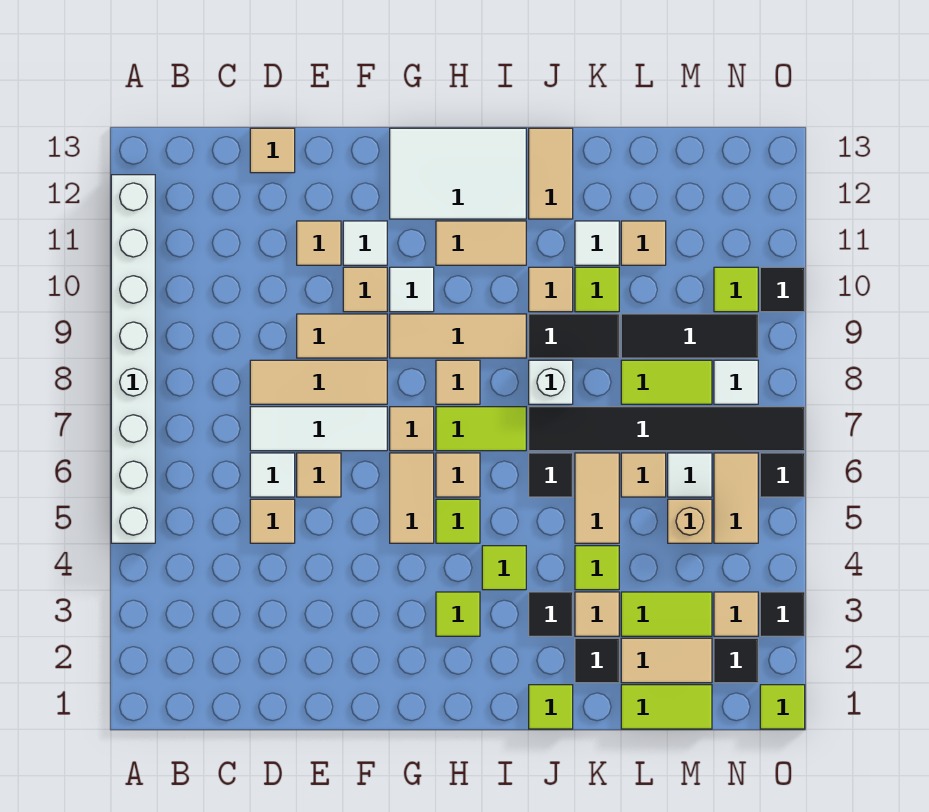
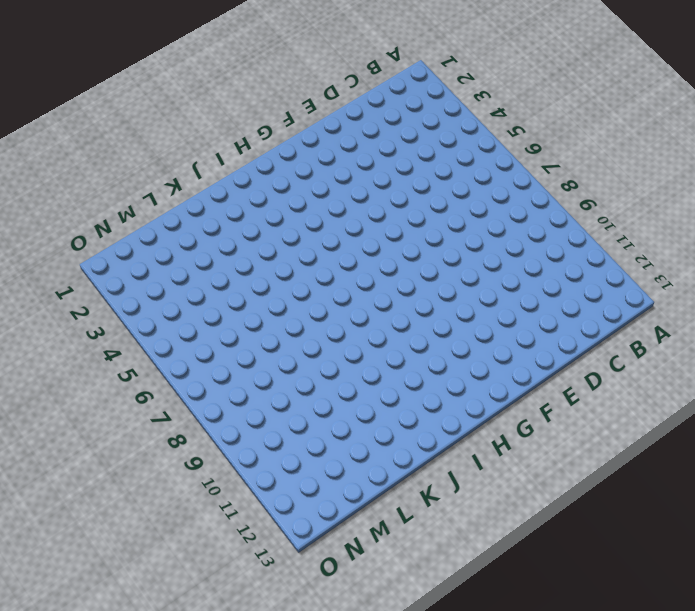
none -> white brick A5:A12 level 1
none -> tan tile D5 level 1
none -> white tile D6 level 1
none -> white tile D7:F7 level 1

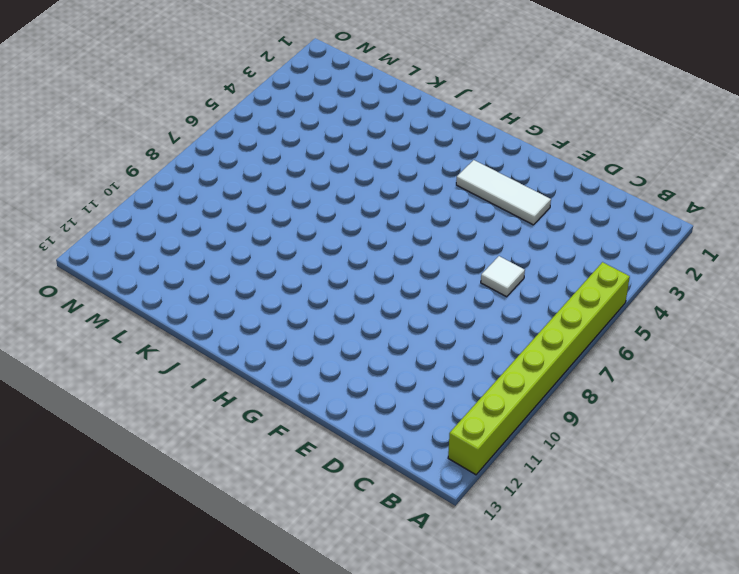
lime brick A5:A12 level 1 -> white brick A5:A12 level 1
white tile E3:G3 level 1 -> white tile D7:F7 level 1
none -> tan tile D5 level 1
none -> tan tile D8:F8 level 1
none -> tan tile D13 level 1
none -> tan tile E6 level 1

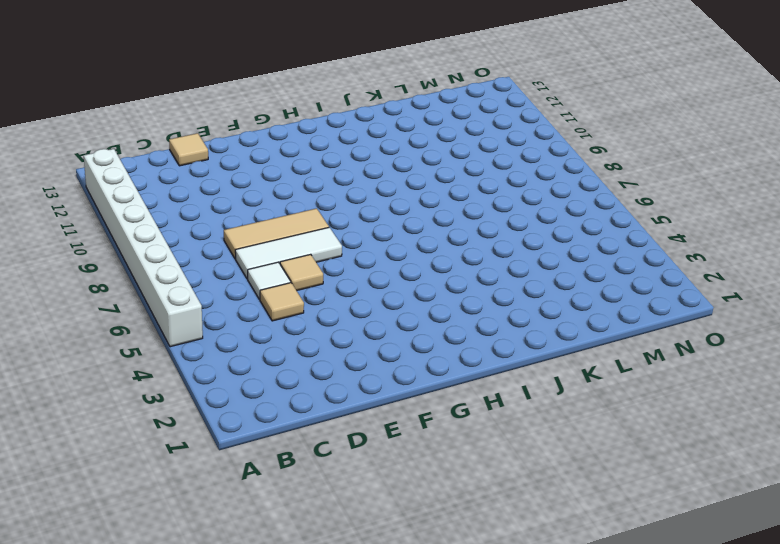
none -> tan tile E9:F9 level 1
none -> tan tile E11 level 1
none -> tan tile F10 level 1
none -> white tile F11 level 1

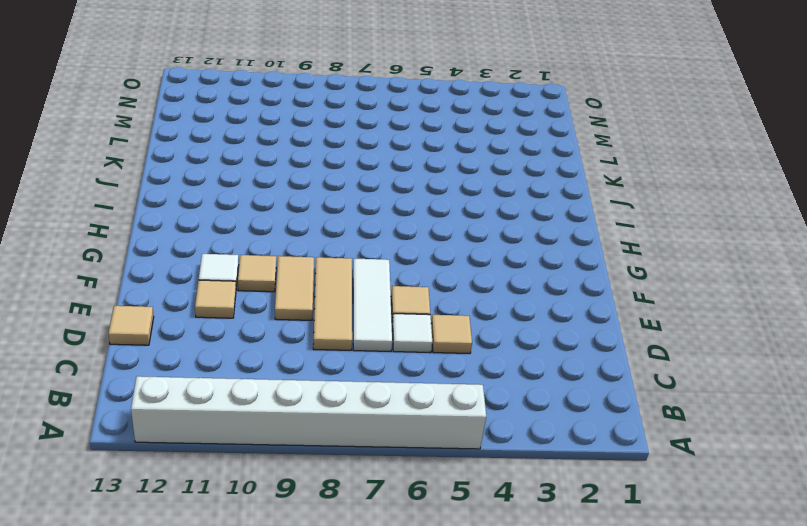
none -> tan tile G5:G6 level 1
none -> tan tile G7 level 1
none -> tan tile G9:I9 level 1
none -> white tile G10 level 1

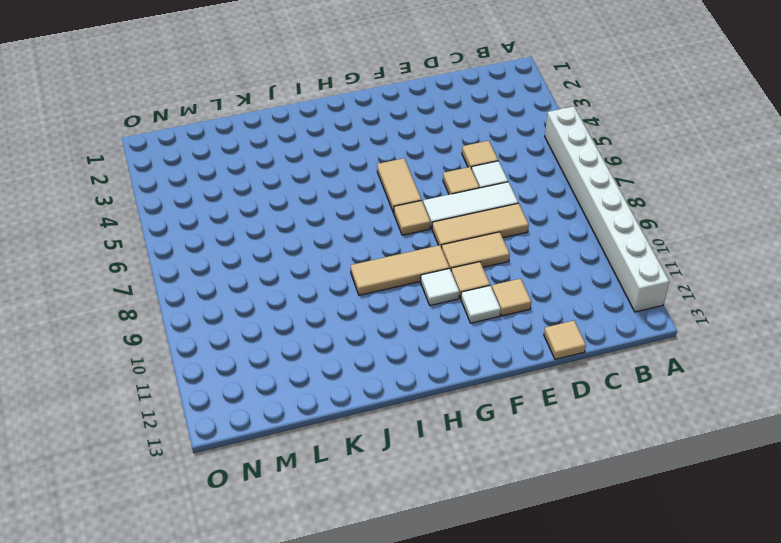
none -> white tile G12:I13 level 1
none -> lime tile H3 level 1
none -> lime tile H5 level 1
none -> tan tile H6 level 1

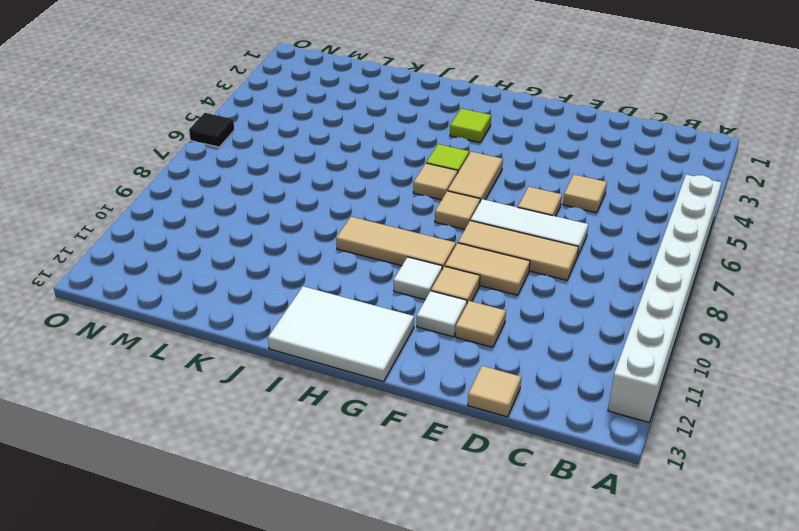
none -> white tile D6 level 1
none -> lime tile H7:I7 level 1
none -> tan tile H8 level 1
none -> tan tile H11:I11 level 1

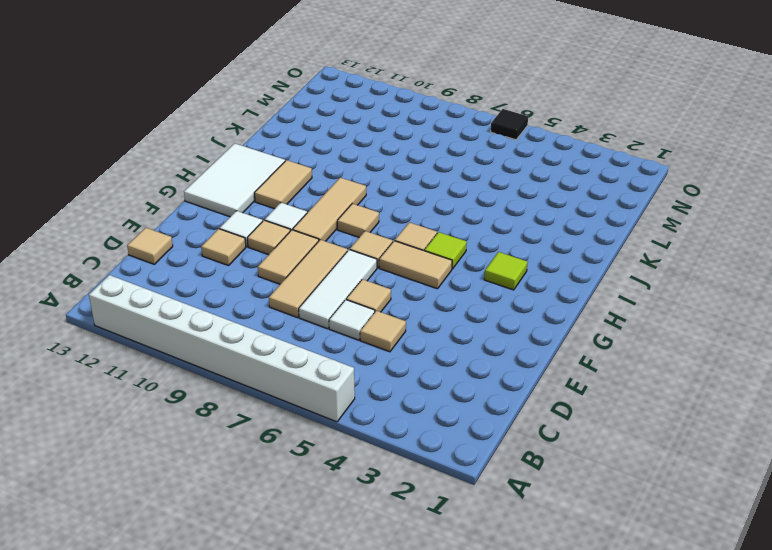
none -> lime tile H7:I7 level 1
none -> lime tile I4 level 1
none -> lime tile J1 level 1
none -> black tile J3 level 1

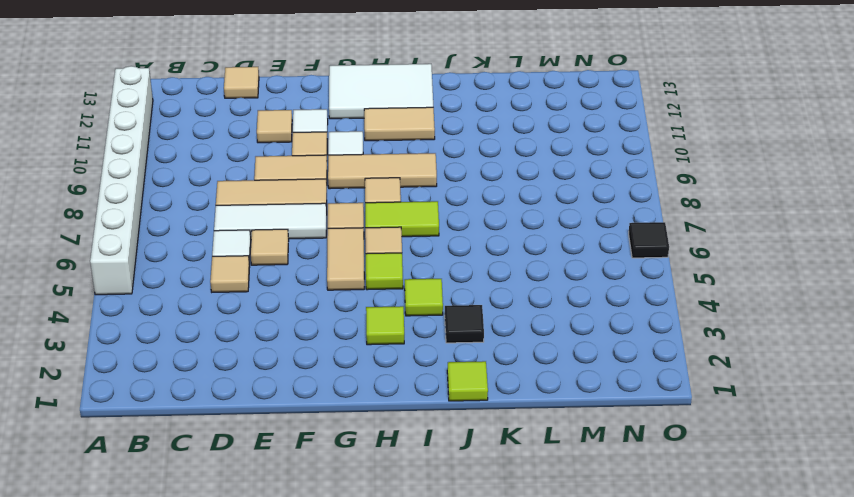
none -> black tile J6 level 1
none -> black tile J7:O7 level 1
none -> white brick J8 level 1
none -> black tile J9:K9 level 1

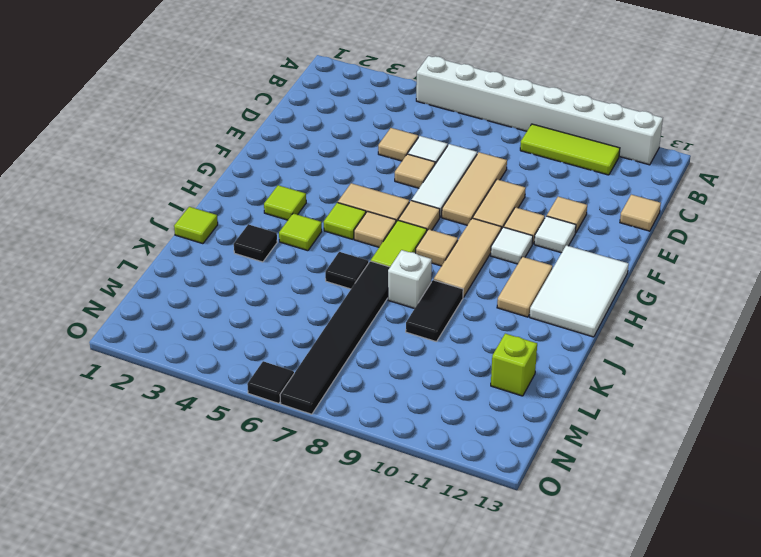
lime tile B9:B11 level 1 -> none
lime brick L12 level 1 -> none
none -> tan tile J10 level 1
none -> tan tile J12:J13 level 1
none -> black tile K2 level 1
none -> tan tile K3 level 1

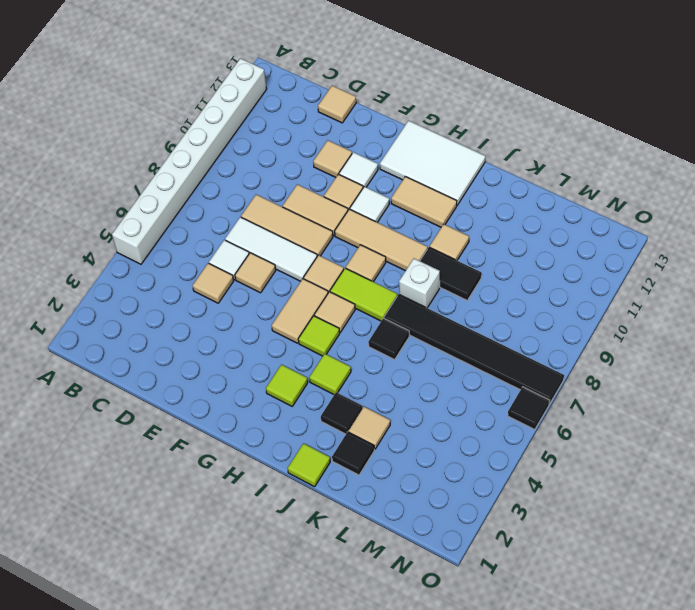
none -> tan tile J12:J13 level 1
none -> lime tile K4 level 1
none -> tan tile K5:K6 level 1
none -> lime tile K10 level 1

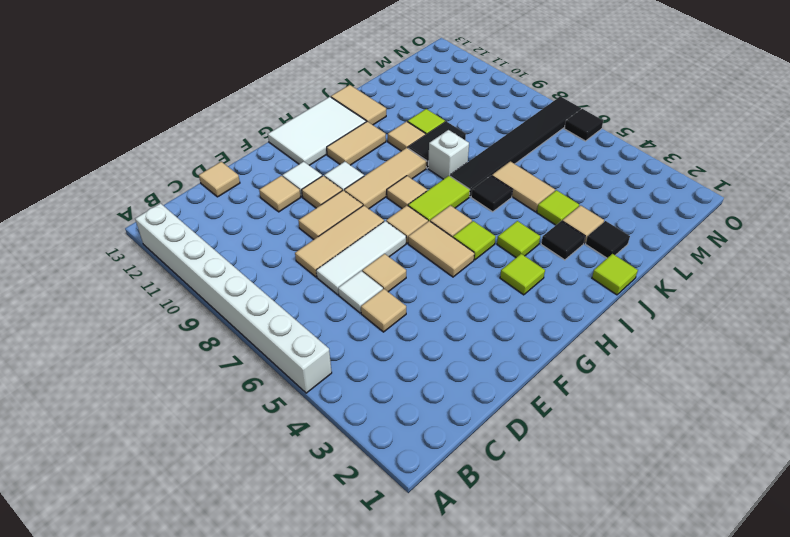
none -> white tile K11 level 1
none -> lime tile L1:M1 level 1
none -> tan tile L2:M2 level 1
none -> lime tile L3:M3 level 1

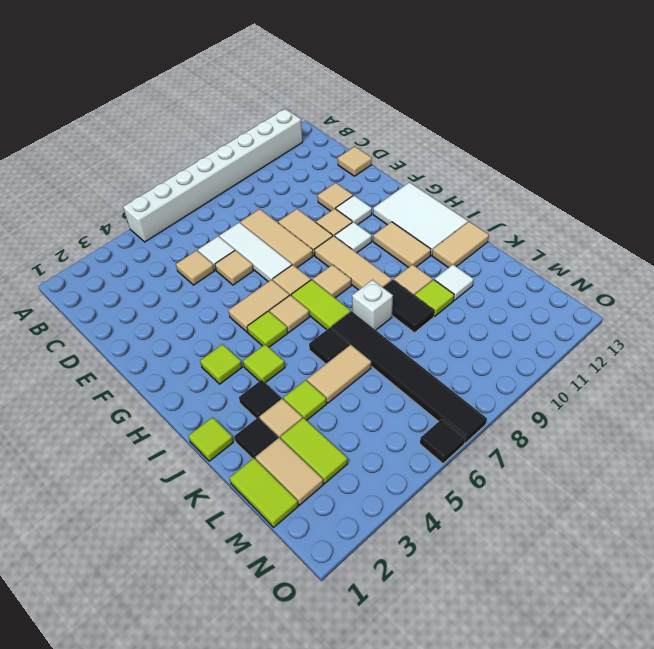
none -> tan tile L6 level 1
none -> lime tile L8:M8 level 1
none -> black tile L9:N9 level 1
none -> tan tile L11 level 1

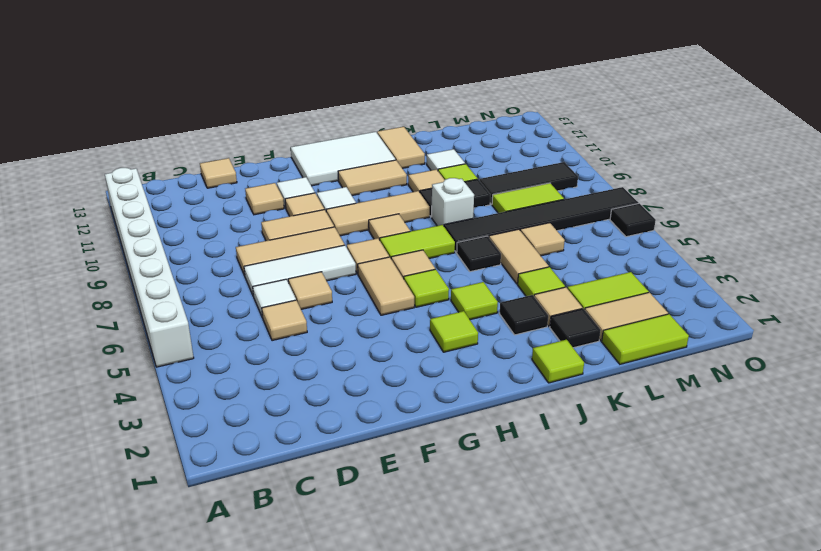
none -> tan tile L11 level 1
none -> tan brick M5 level 1
none -> white tile M6 level 1
none -> black tile N2 level 1

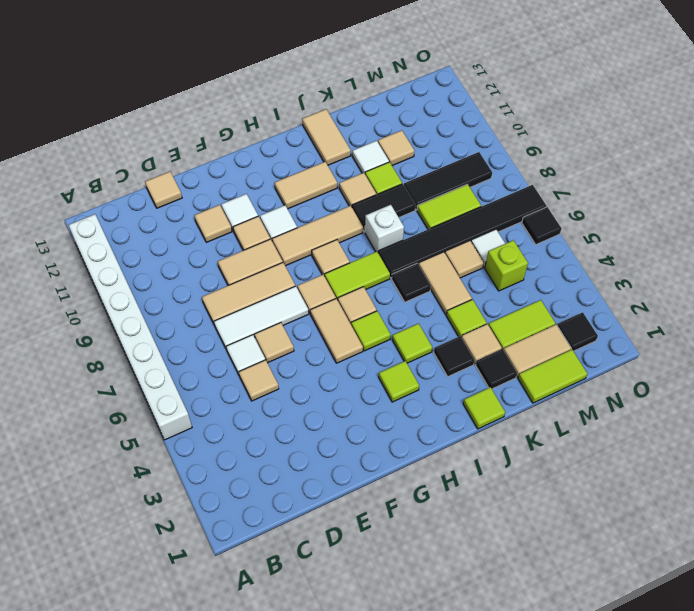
lime brick M5 level 1 -> tan brick M5 level 1
none -> white tile G12:I13 level 1
none -> tan tile N3 level 1
none -> tan tile N5:N6 level 1
none -> white tile N8 level 1

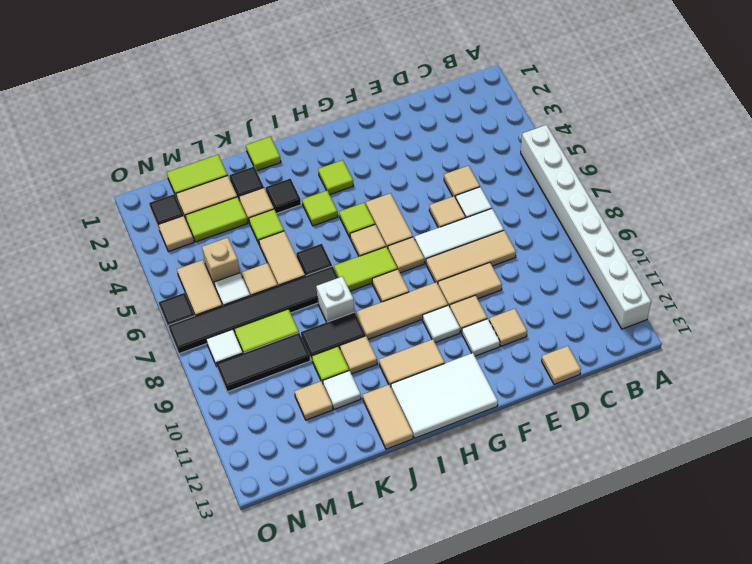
none -> lime tile N10 level 1
none -> lime tile O1 level 1
none -> black tile O3 level 1
none -> black tile O10 level 1

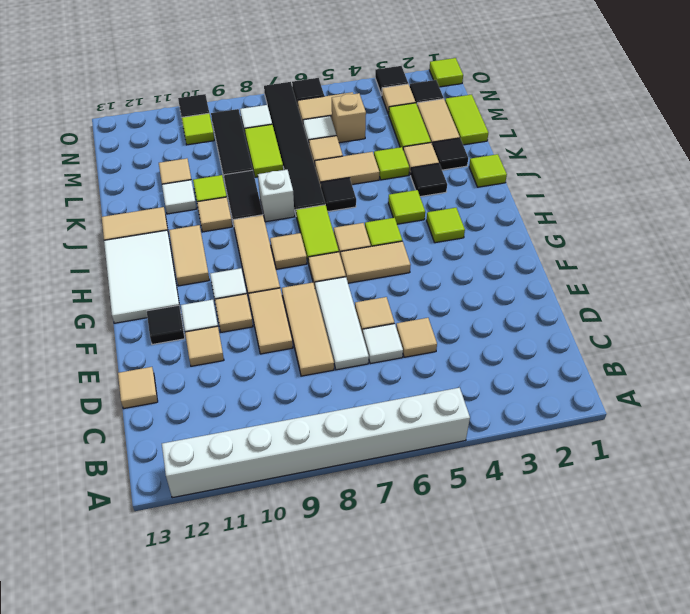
black tile F12 level 1 -> none

